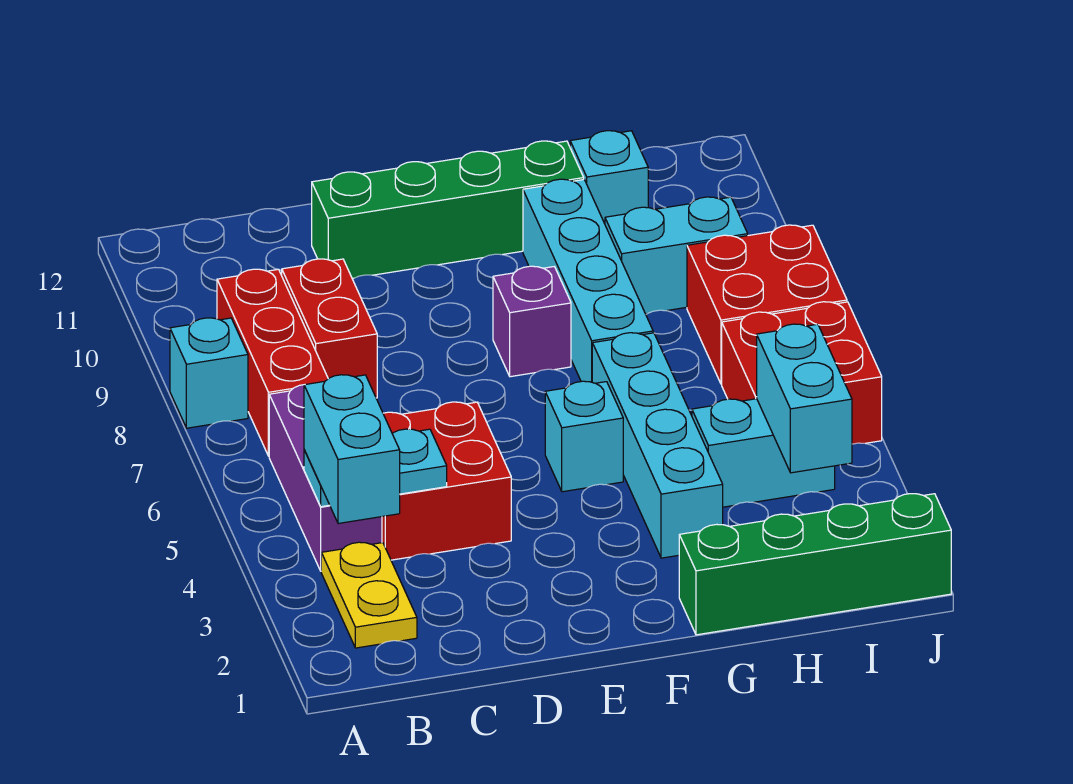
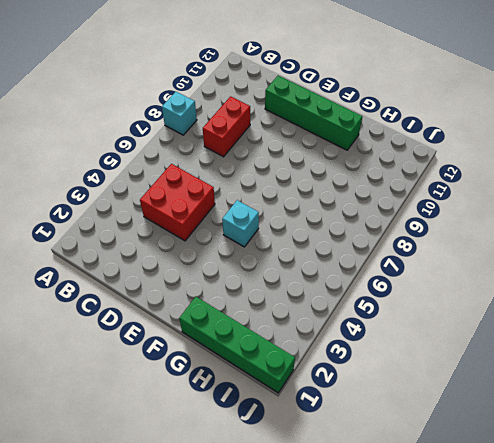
none -> yellow plate B2:B3 level 1
none -> purple brick B4:B6 level 1
none -> red brick B7:B9 level 1

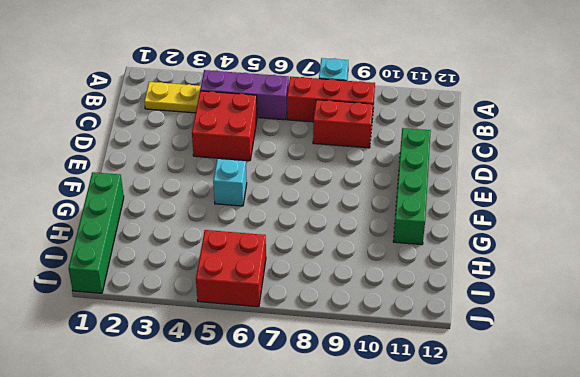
none -> purple brick F8 level 1
none -> cyan brick G3:G6 level 1
none -> cyan brick G7:G10 level 1

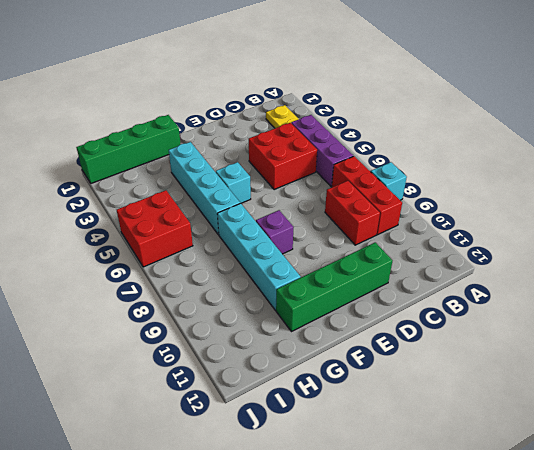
none -> cyan brick H4:I4 level 1
none -> cyan brick H9:I9 level 1
none -> cyan brick H11 level 1

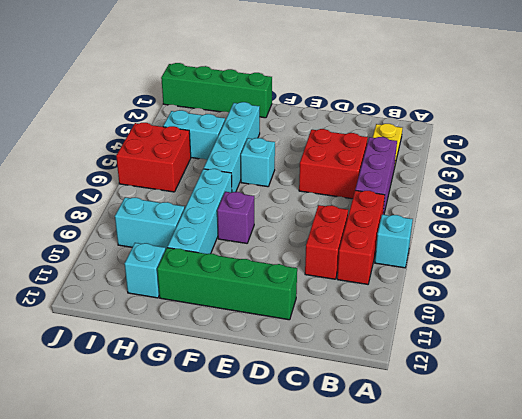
none -> red brick I7:J8 level 1
none -> cyan plate B4:C4 level 2
none -> cyan brick I3:I4 level 2

